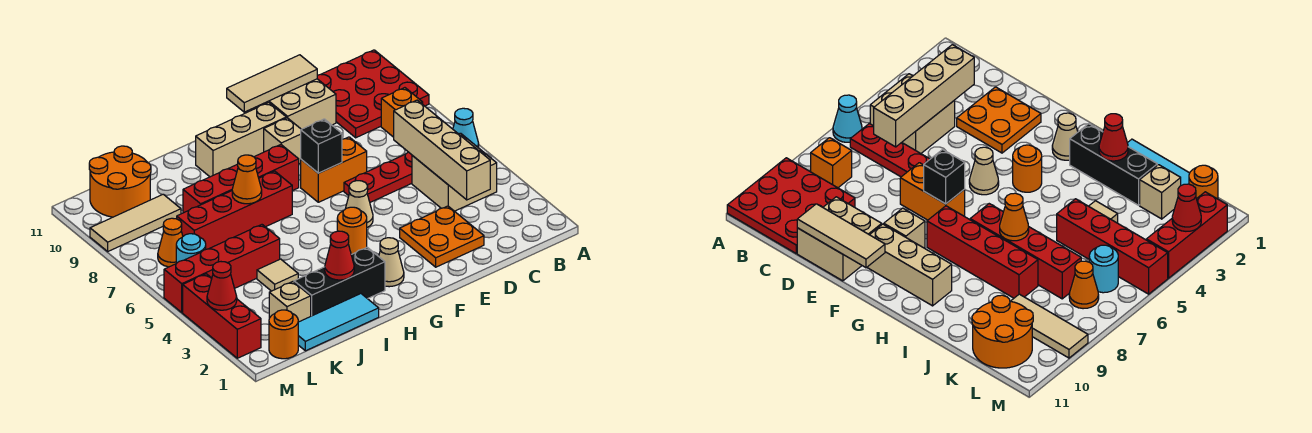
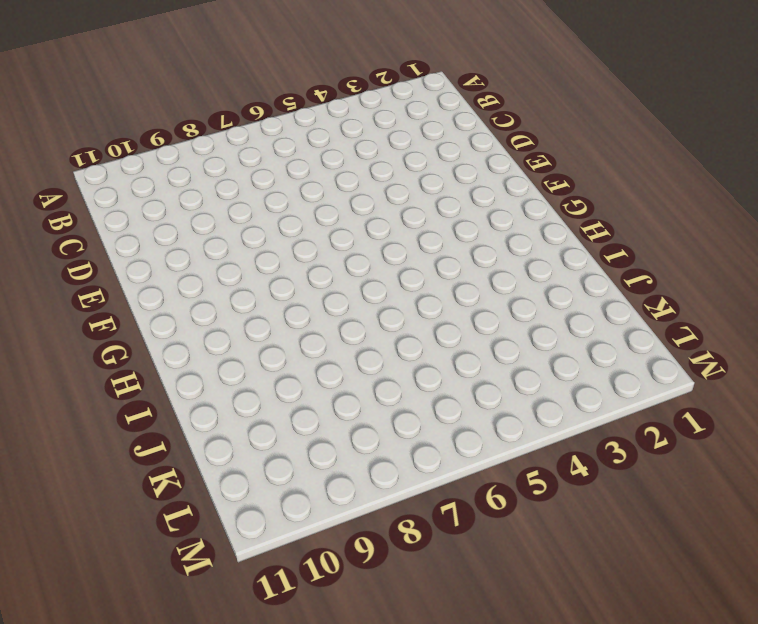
none -> cyan cone A6 level 1
none -> red plate A9:C11 level 1
none -> tan brick B4:C5 level 1
none -> red plate B6:E6 level 1

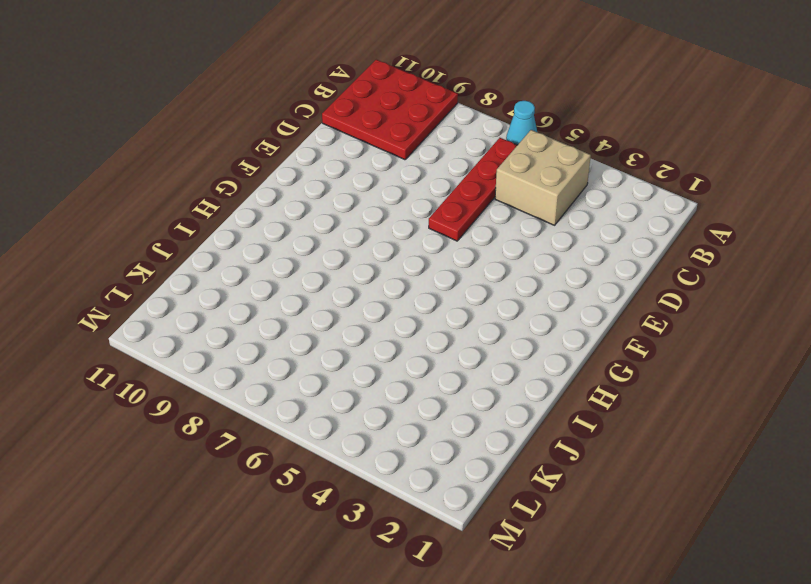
none -> orange brick B8 level 1
none -> orange plate D2:E3 level 1
none -> tan brick D10:E11 level 1
none -> orange brick E7:F7 level 1

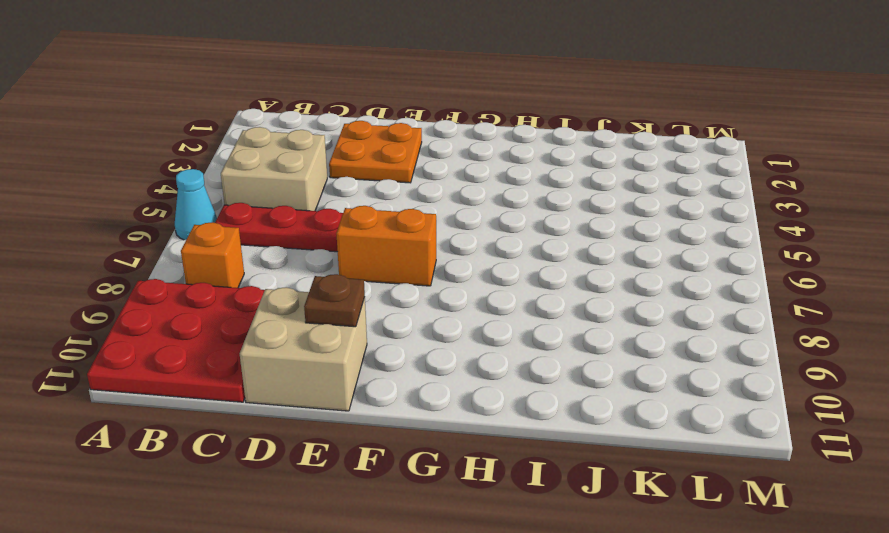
brown plate E10 level 2 -> none
none -> tan cone F5 level 1
none -> tan brick F9 level 1
none -> tan brick F10:H10 level 1
none -> tan cone G2 level 1

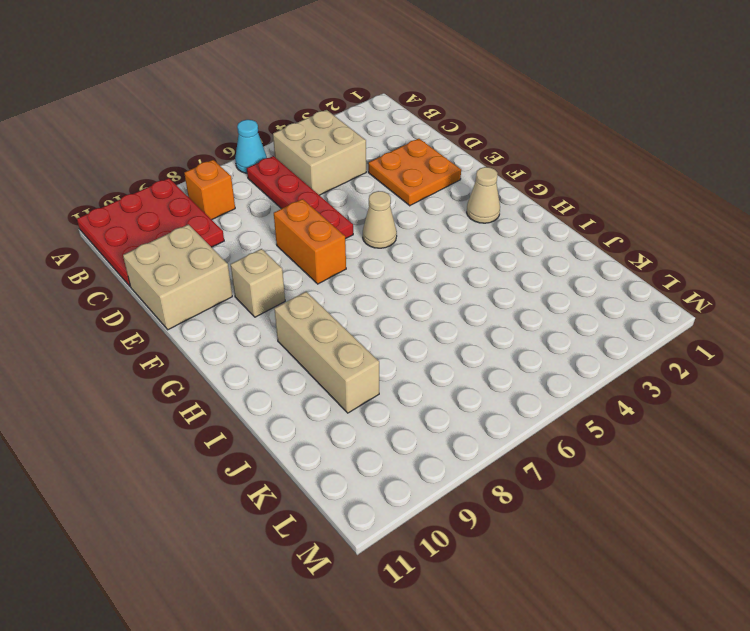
tan brick H9:J9 level 1 -> tan brick F10:H10 level 1
none -> orange round brick G4 level 1
none -> red brick G8:J8 level 1
none -> black brick H2:J2 level 1
none -> red brick H7:K7 level 1

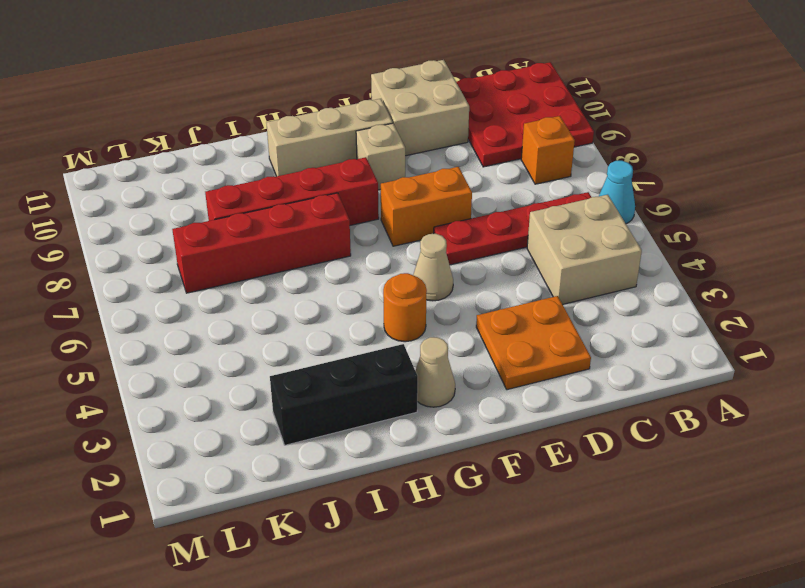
none -> cyan tile I1:K1 level 1
none -> tan tile J4 level 1
none -> red brick J5:M5 level 1
none -> tan brick K2 level 1

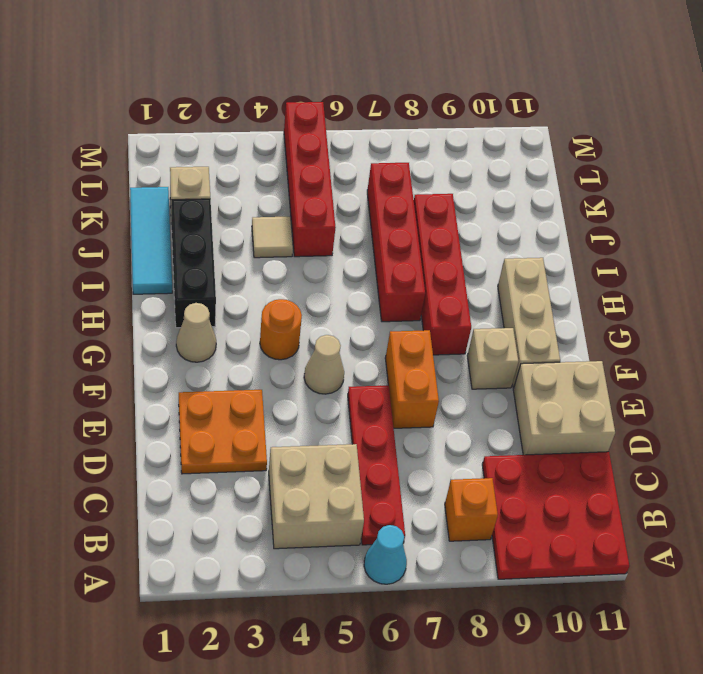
none -> tan tile K9:M9 level 1
none -> orange round brick K10:L11 level 1
none -> orange round brick L1 level 1
none -> cyan round brick L6 level 1

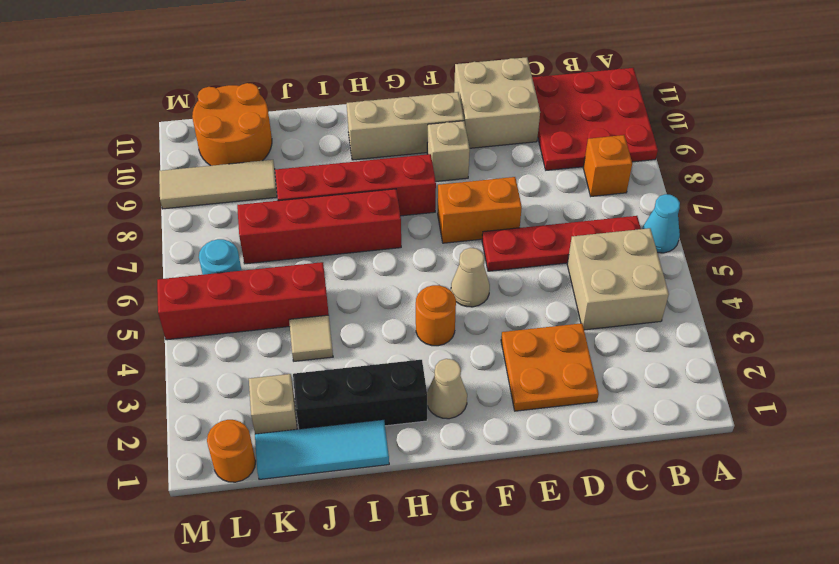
none -> orange cone L7 level 1
none -> red brick M2:M4 level 1
none -> tan brick C3:C6 level 2
none -> tan tile D11:F11 level 2

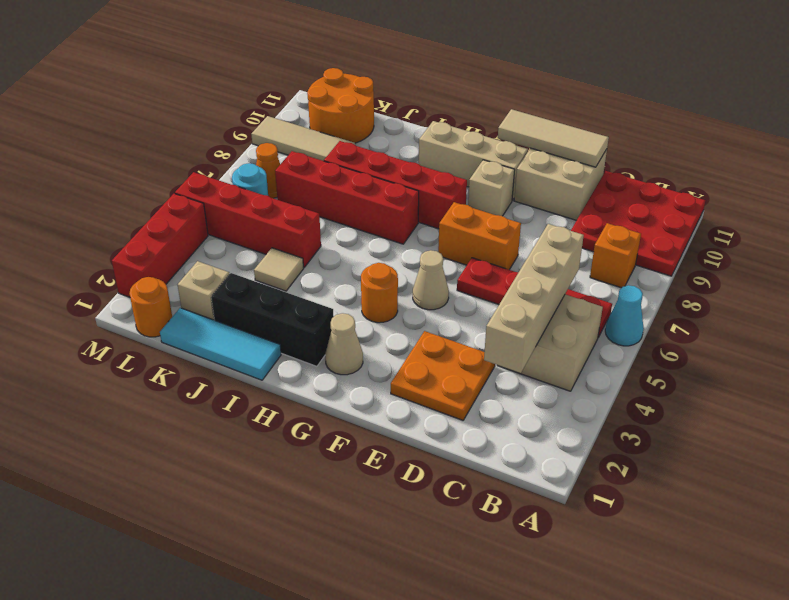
none -> black brick F7 level 2
none -> red cone I2 level 2
none -> orange cone I7 level 2
none -> red cone M3 level 2

